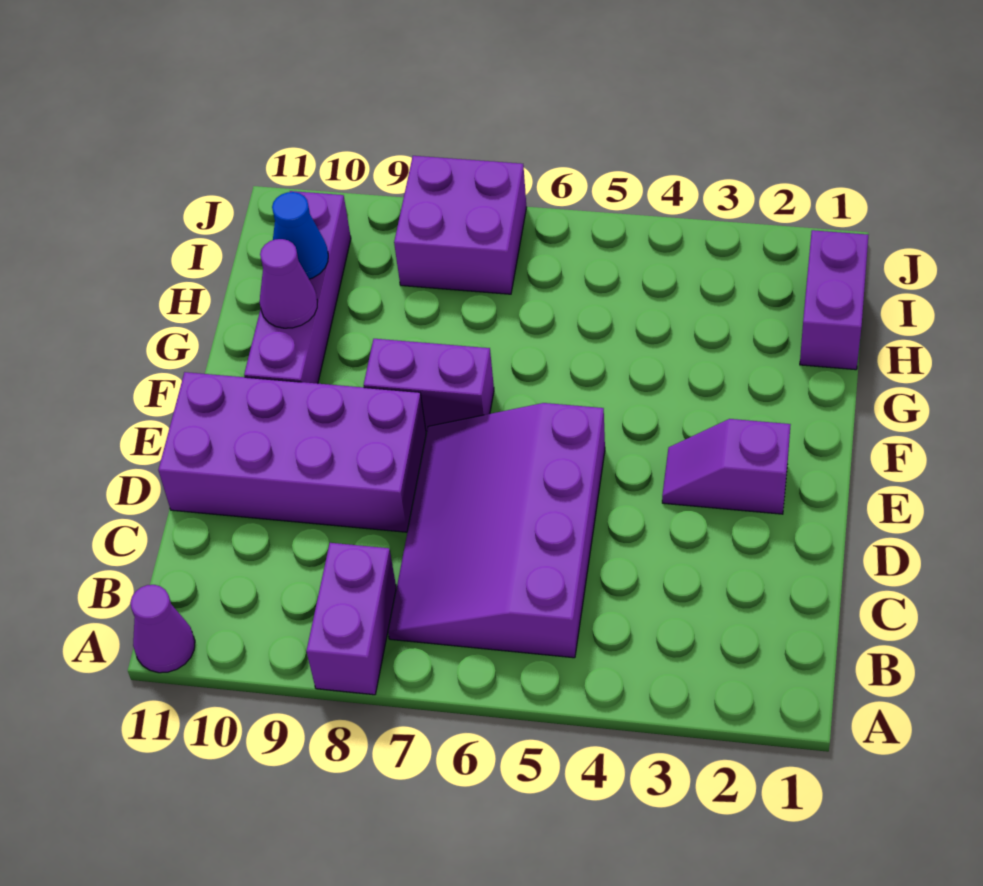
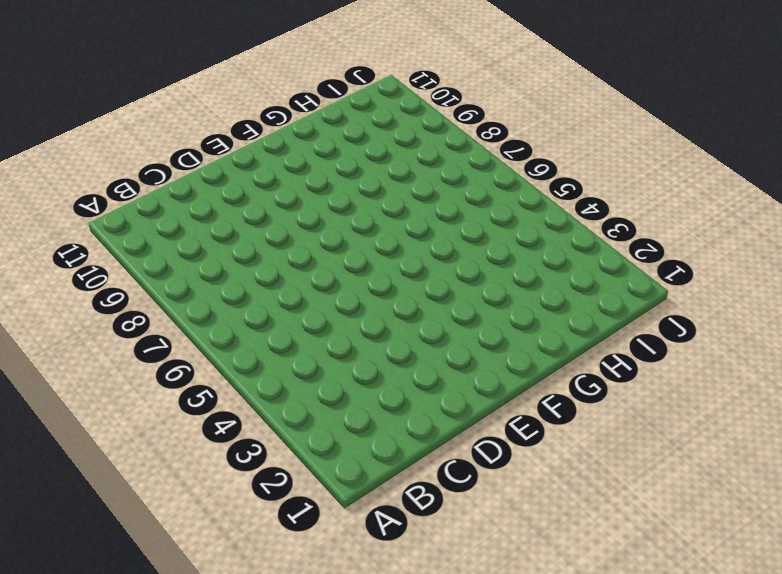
none -> purple brick A8:B8 level 1
none -> purple cone A11 level 1

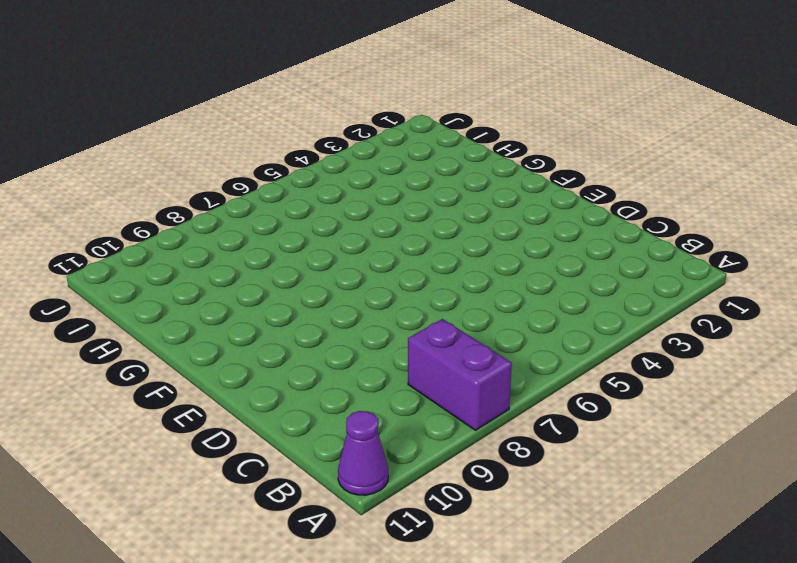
none -> purple slope B5:E7 level 1 top 5
none -> purple brick D8:E11 level 1

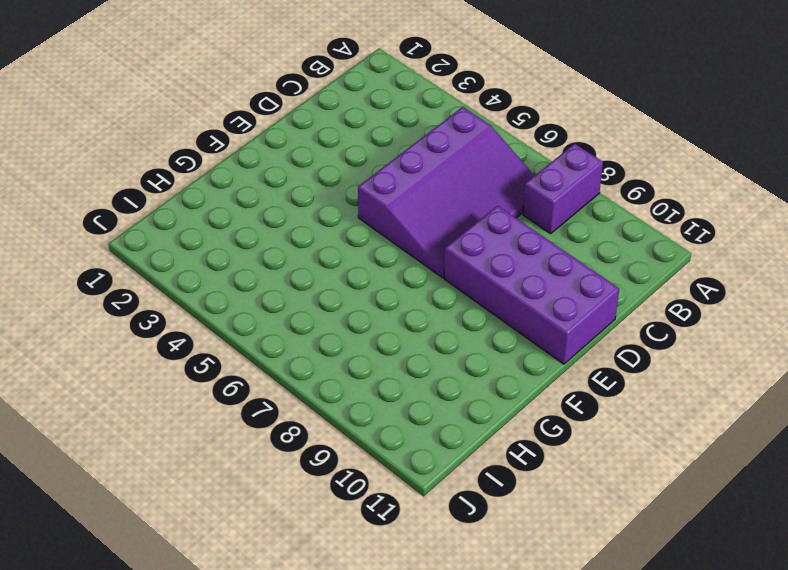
none -> purple cone A11 level 1
none -> purple slope E2:E3 level 1 top 2

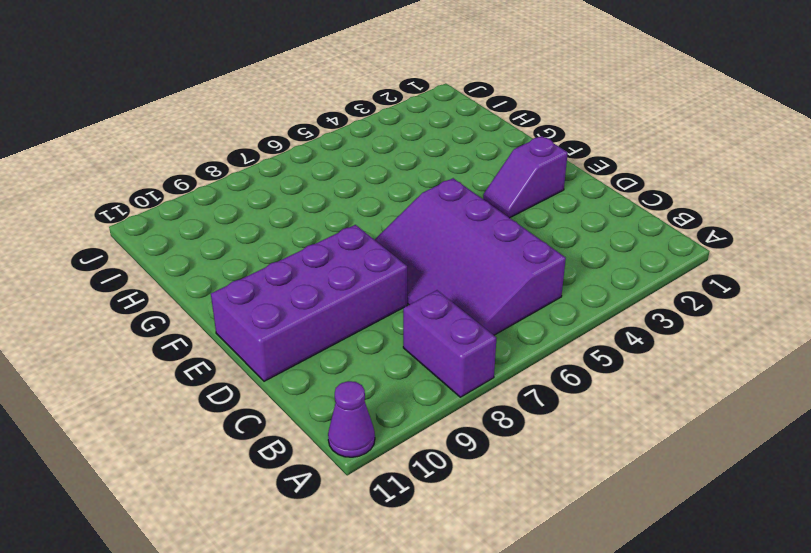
none -> purple brick F7:F8 level 1
none -> purple brick F10:I10 level 1

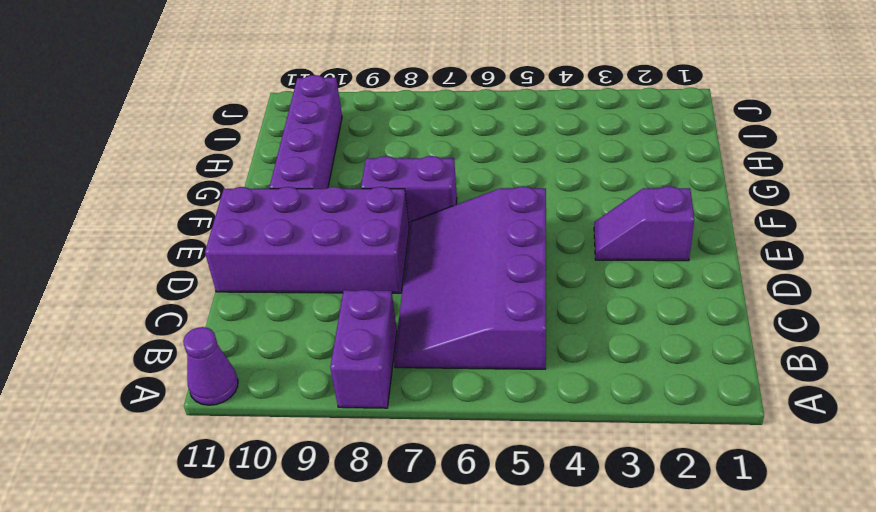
none -> purple brick H1:I1 level 1
none -> purple brick I7:J8 level 1

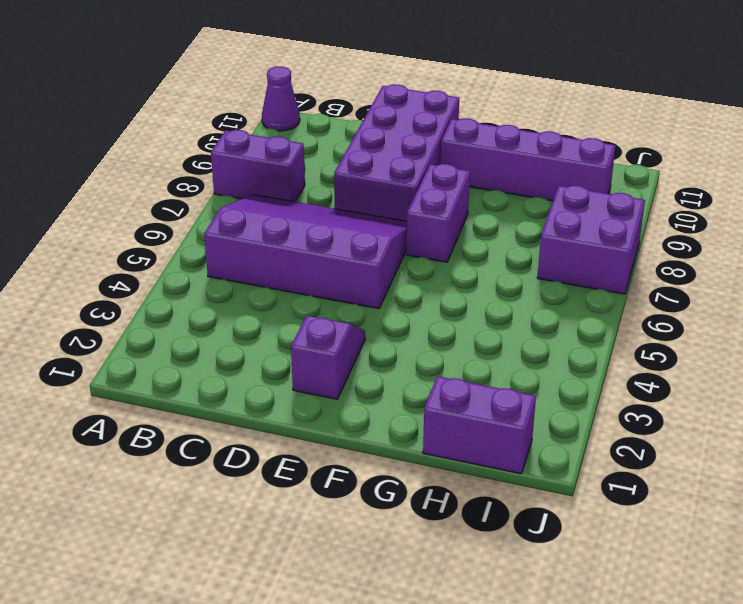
none -> purple cone G10 level 2
none -> blue cone H10 level 2

